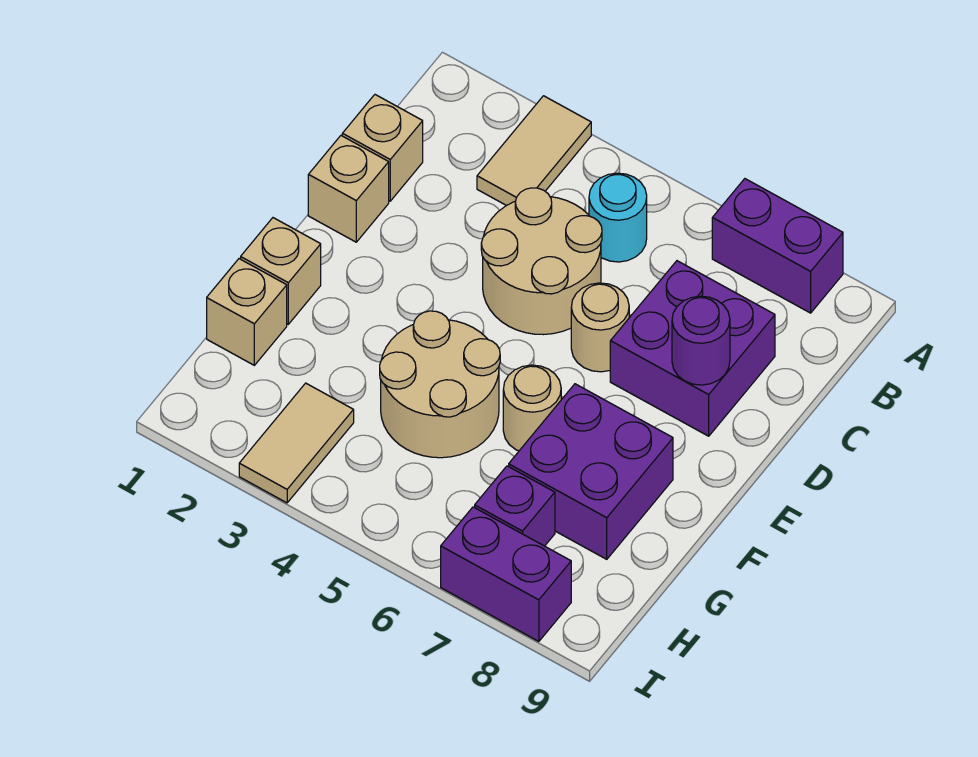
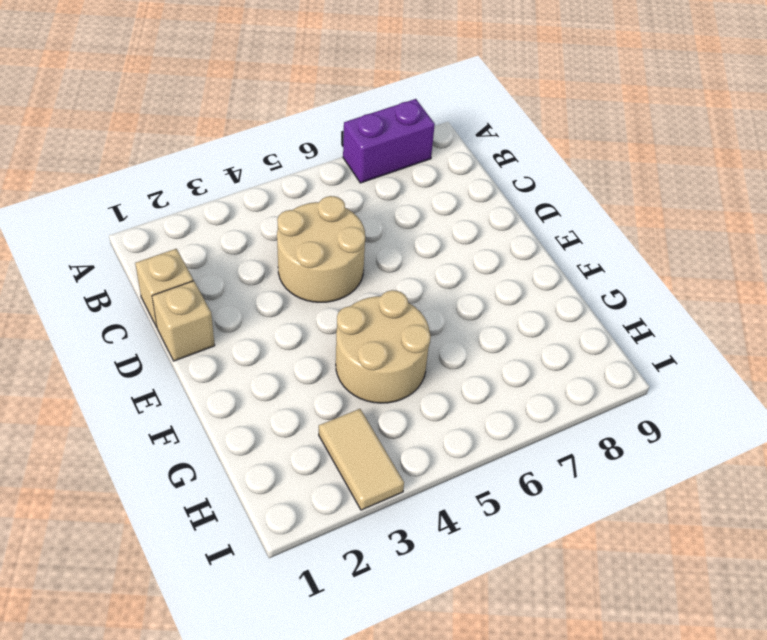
none -> tan tile A3:B3 level 1
none -> cyan round brick B5 level 1
none -> purple brick C7:D8 level 1

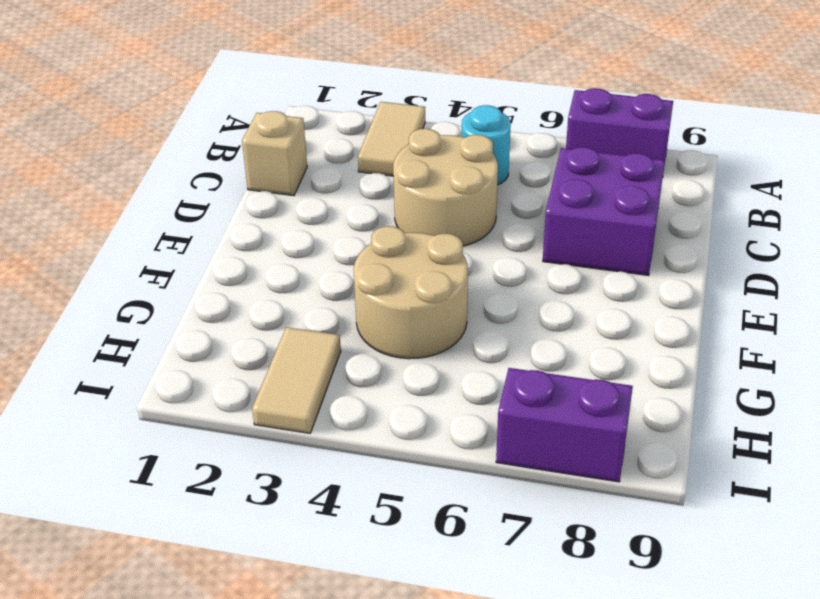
none -> tan brick D1 level 1
none -> tan round brick D6 level 1
none -> tan brick F1 level 1

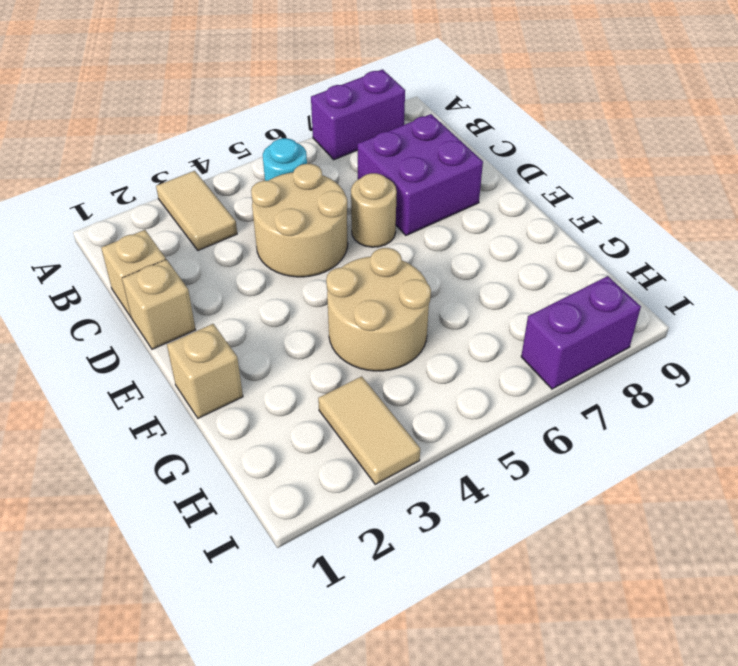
none -> tan round brick F6 level 1
none -> purple brick F7:G8 level 1
none -> tan brick G1 level 1

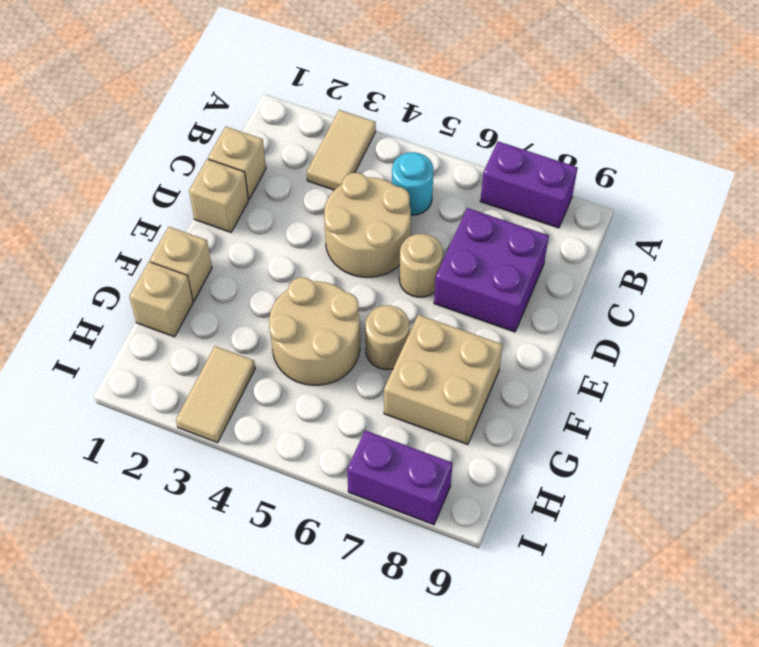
tan brick F7:G8 level 1 -> purple brick F7:G8 level 1
none -> purple brick H7 level 1
none -> purple round brick D8 level 2

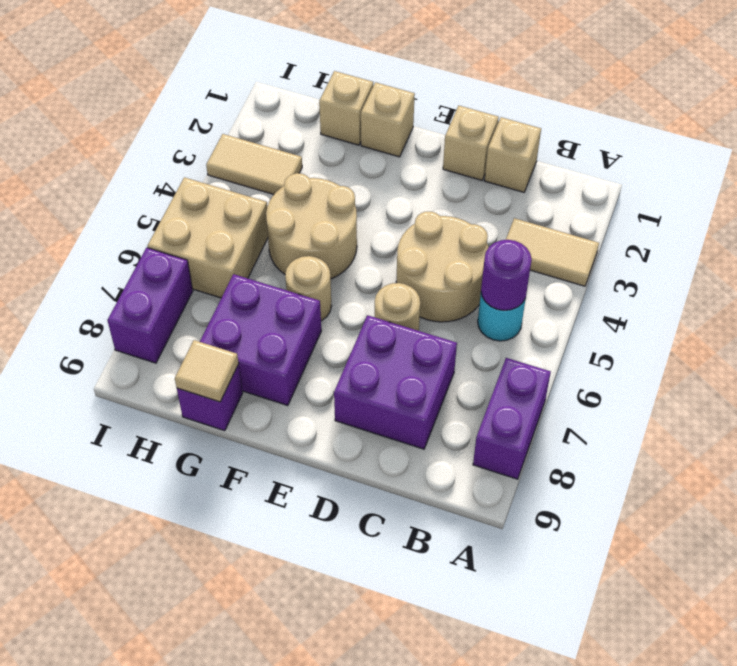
purple round brick B5 level 2 -> purple round brick D8 level 2
purple brick G9 level 1 -> purple brick H7 level 1
tan tile G9 level 2 -> none
tan brick H5:I6 level 1 -> none

